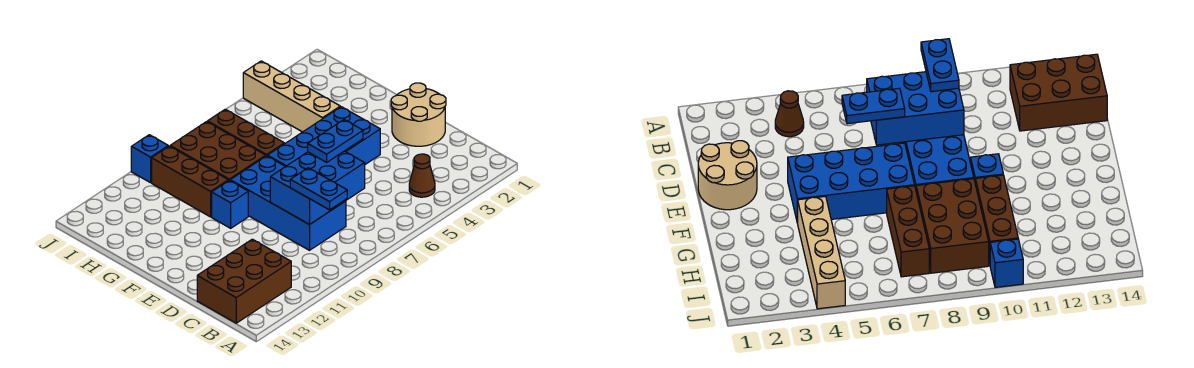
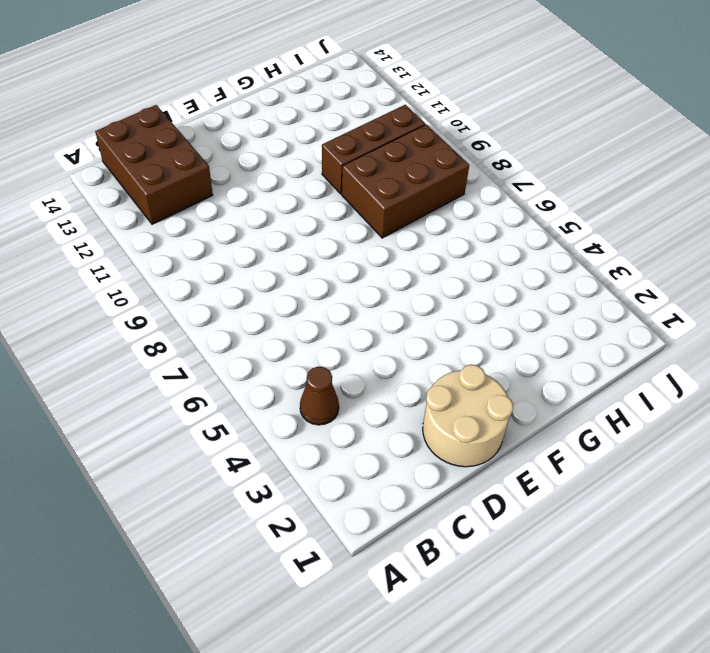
none -> blue brick C8:F9 level 1
none -> blue brick E4:F7 level 1
none -> blue brick F10 level 1

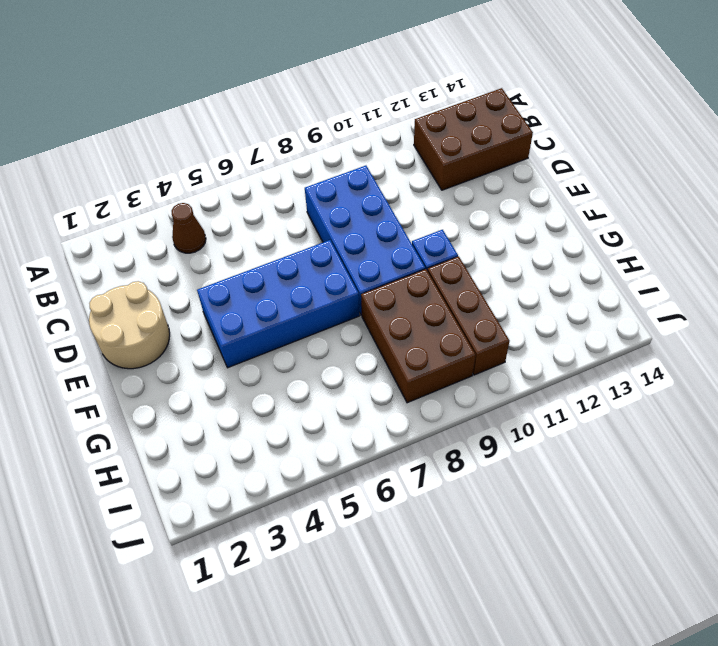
none -> tan brick G4:J4 level 1
none -> brown brick G7:I7 level 1
none -> blue brick J10 level 1

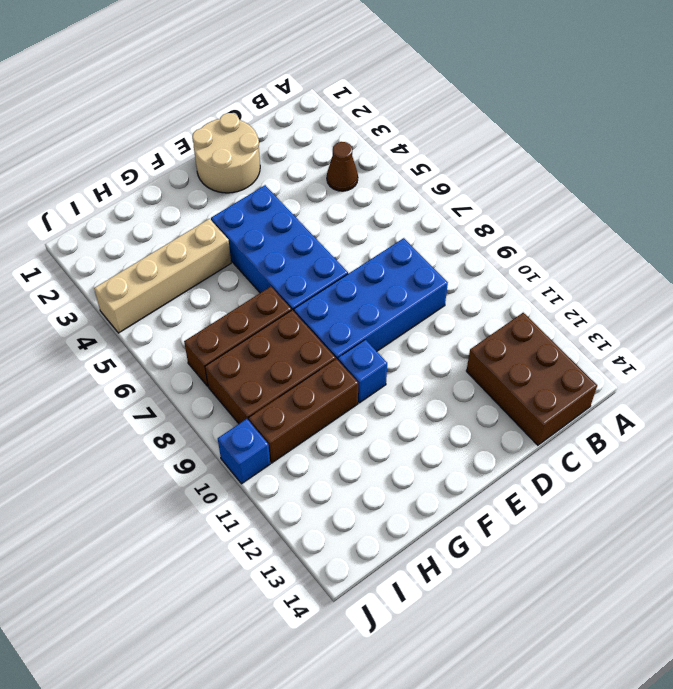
none -> blue brick C7:D9 level 2
none -> blue plate B9:C9 level 3
none -> blue plate D6:D7 level 3

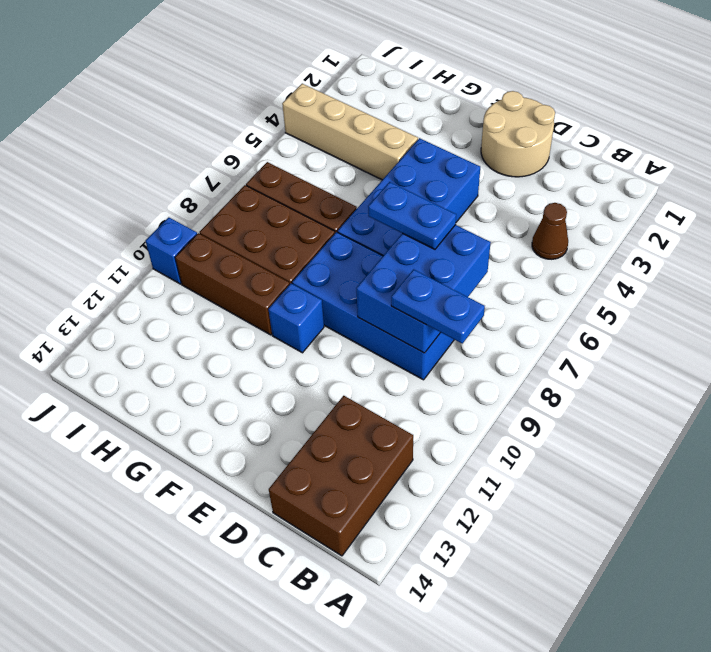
blue plate D7:E7 level 3 -> blue plate D6:D7 level 3

